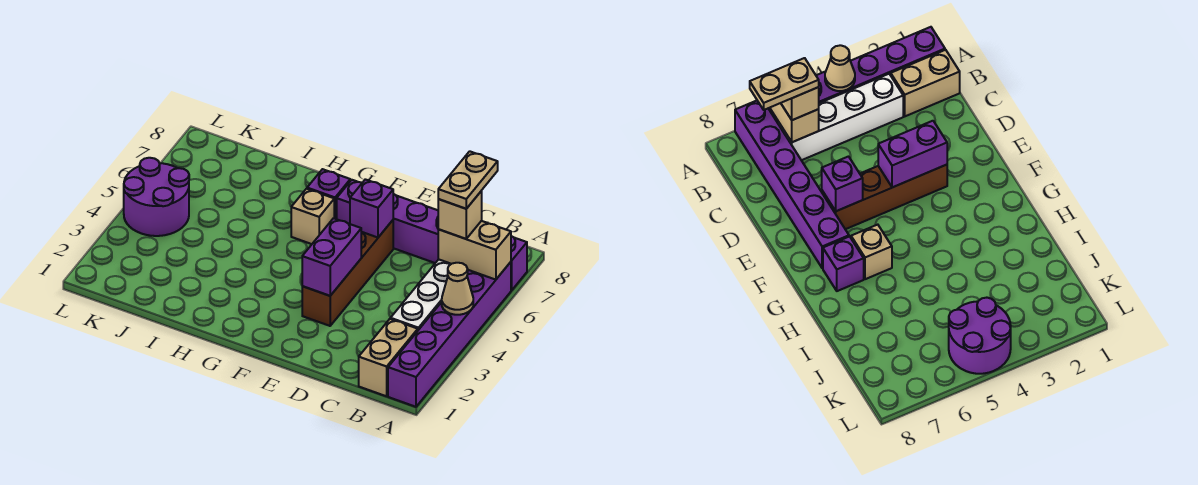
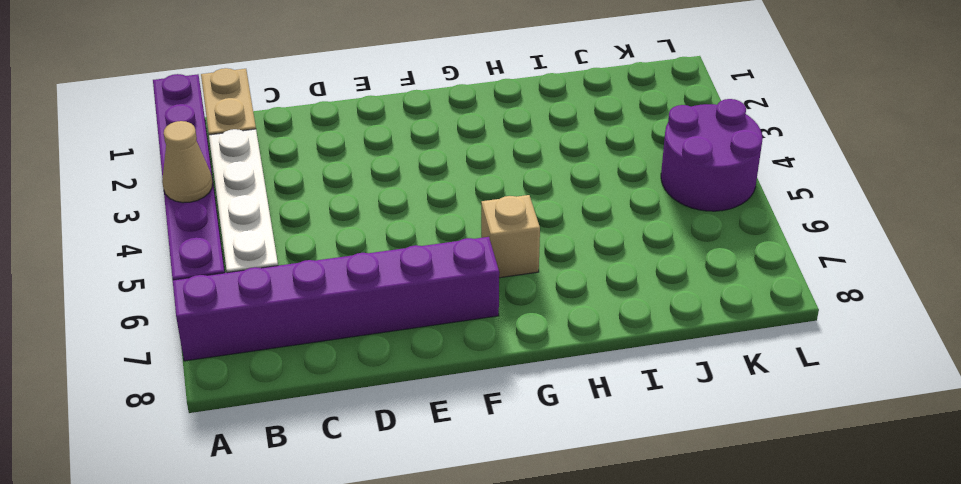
none -> brown brick E3:E6 level 1
none -> purple brick G7 level 1
none -> tan brick A6:B6 level 2

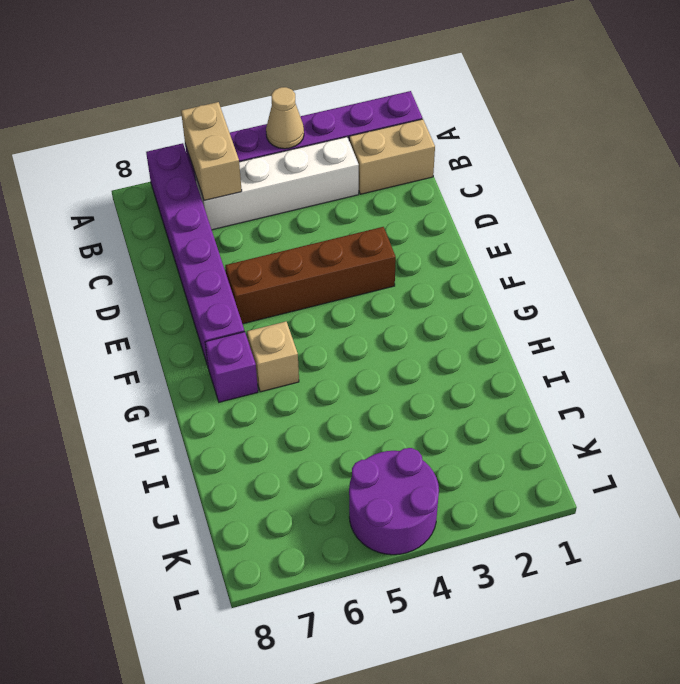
none -> purple brick E3:E4 level 2
none -> purple brick E6 level 2
none -> tan brick B6 level 3

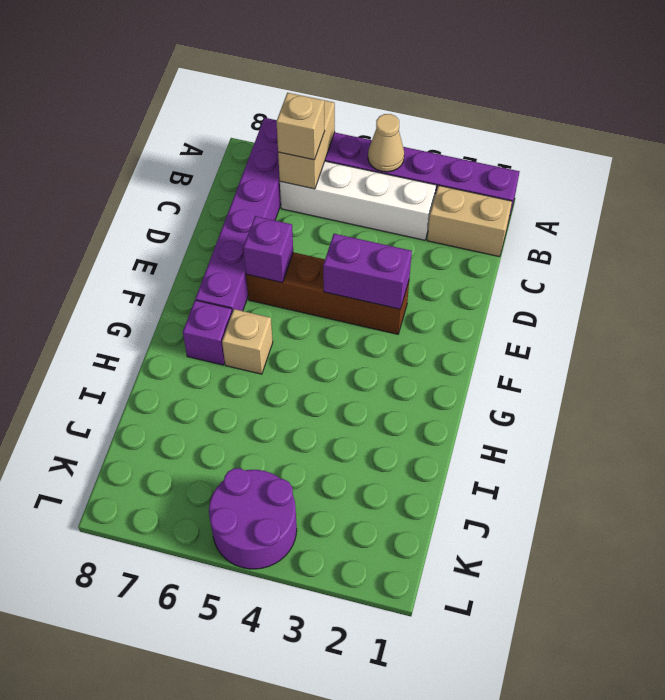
none -> tan plate B6:B7 level 4

